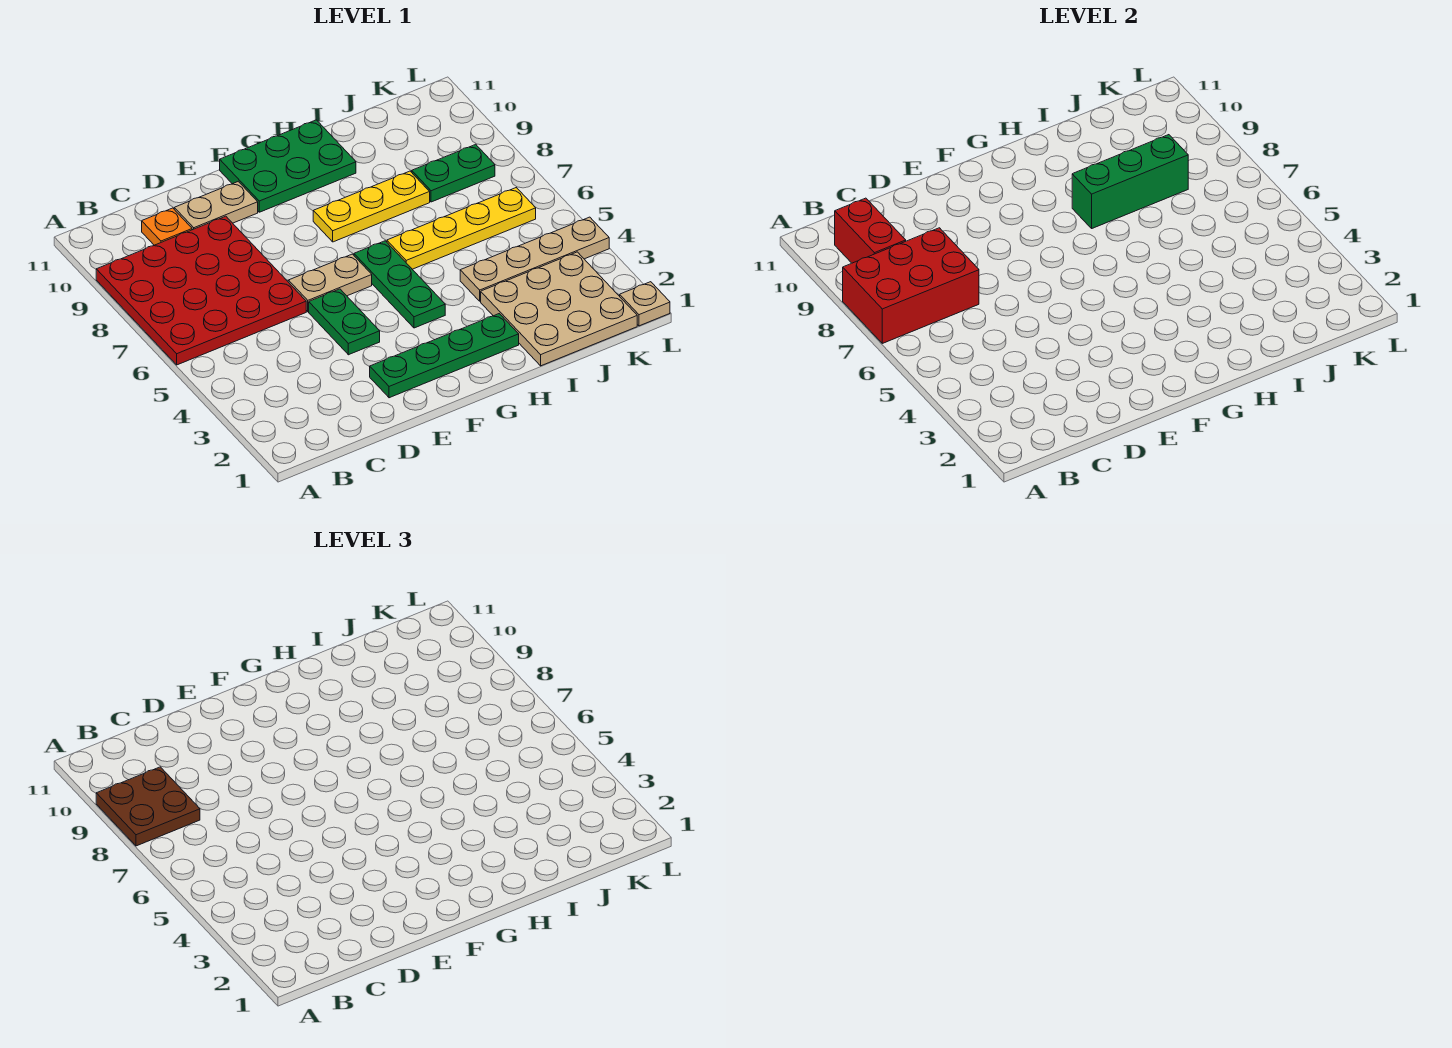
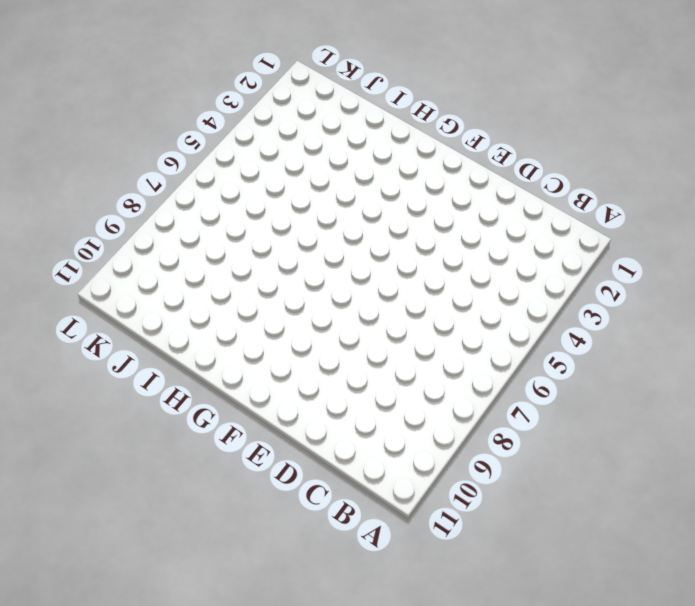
none -> red plate A6:D9 level 1
none -> orange plate C10 level 1
none -> tan plate D10:E10 level 1

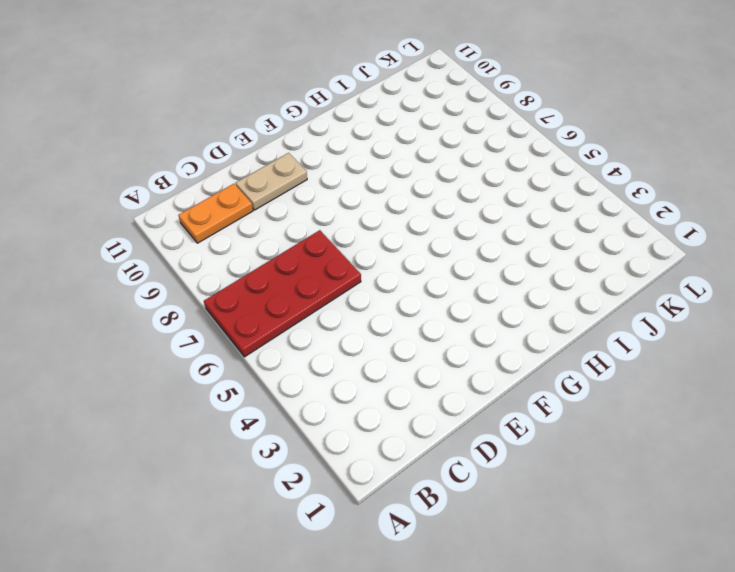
red plate A6:D7 level 1 -> red plate A6:D9 level 1
orange plate B10:C10 level 1 -> orange plate C10 level 1
none -> green plate E2:H2 level 1
none -> green plate E4:E5 level 1
none -> tan plate E6:F6 level 1

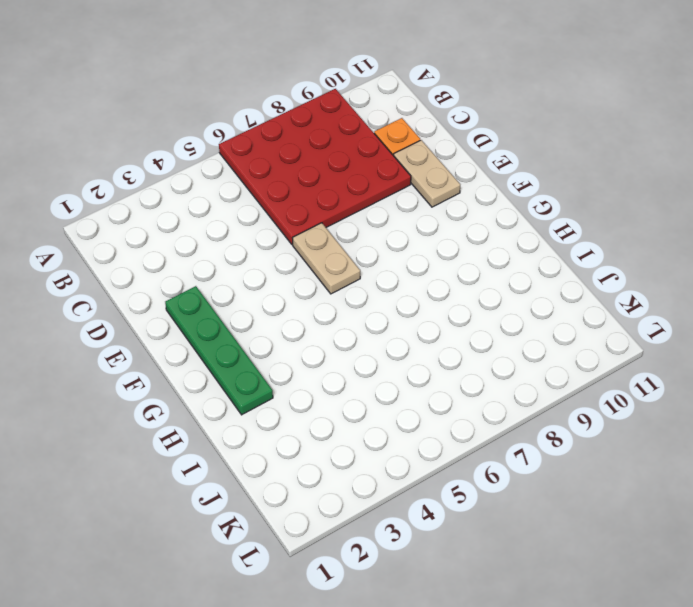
none -> green plate E4:E5 level 1
none -> green plate F10:H11 level 1
none -> green plate G4:G6 level 1

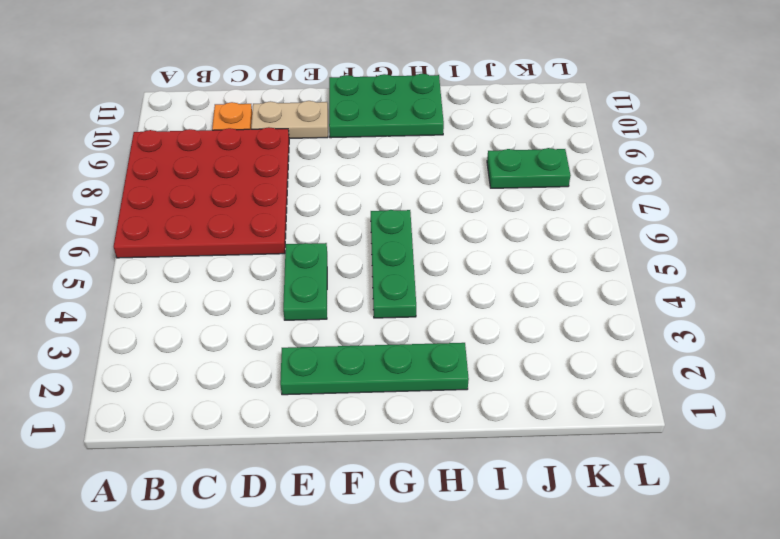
none -> tan plate E6:F6 level 1
none -> yellow plate G8:I8 level 1
none -> yellow plate H6:K6 level 1

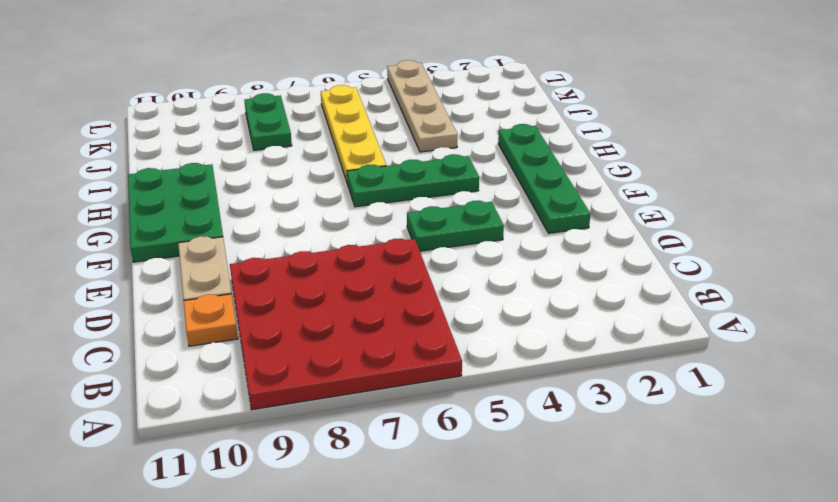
none -> tan plate E6:F6 level 1
none -> yellow plate G8:I8 level 1
none -> tan plate I1:K3 level 1

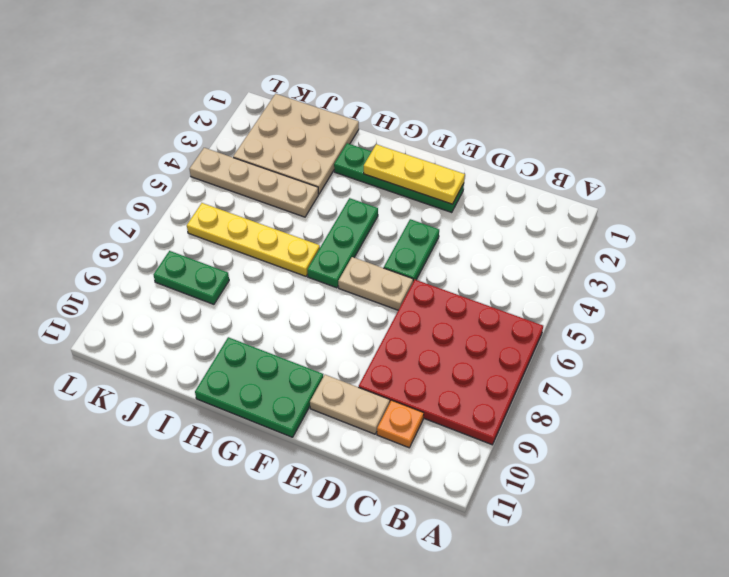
yellow plate E2:G2 level 2 -> yellow plate G8:I8 level 1
none -> tan plate L1 level 1
none -> red brick A7:C8 level 2
none -> red brick B9:B10 level 2

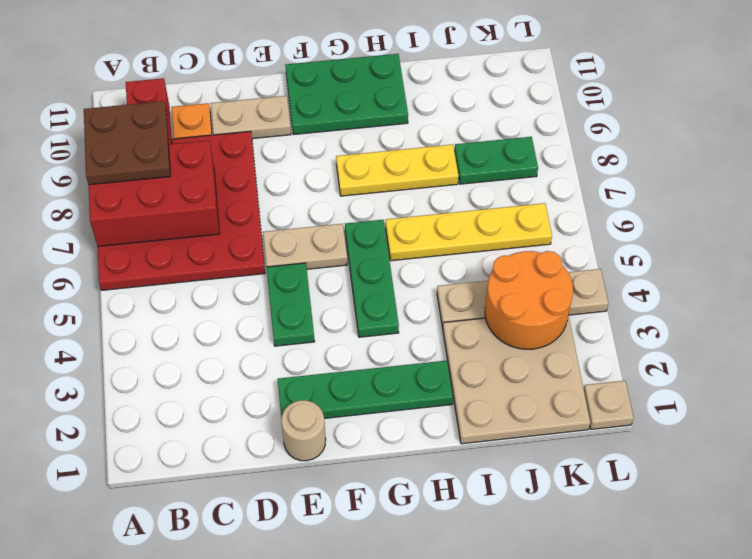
tan round brick E1 level 1 -> none
orange round brick J3:K4 level 2 -> none
none -> green brick H8:J8 level 2

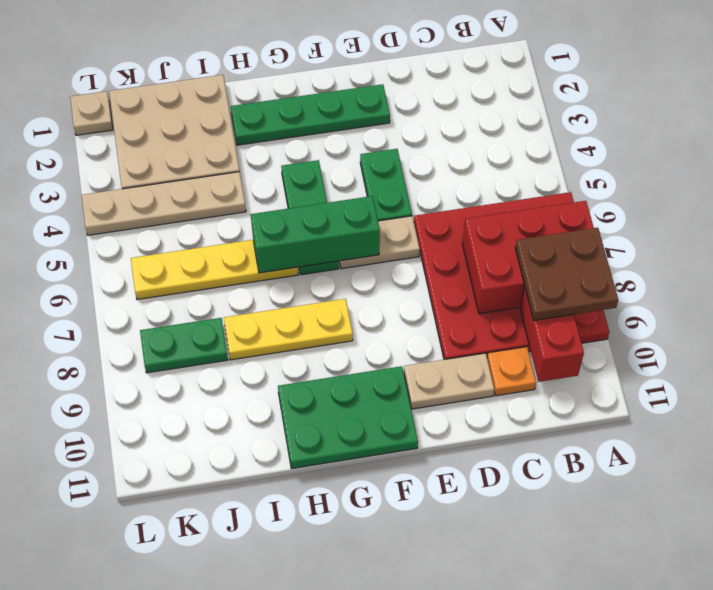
green brick F6:H6 level 2 -> green brick H8:J8 level 2

